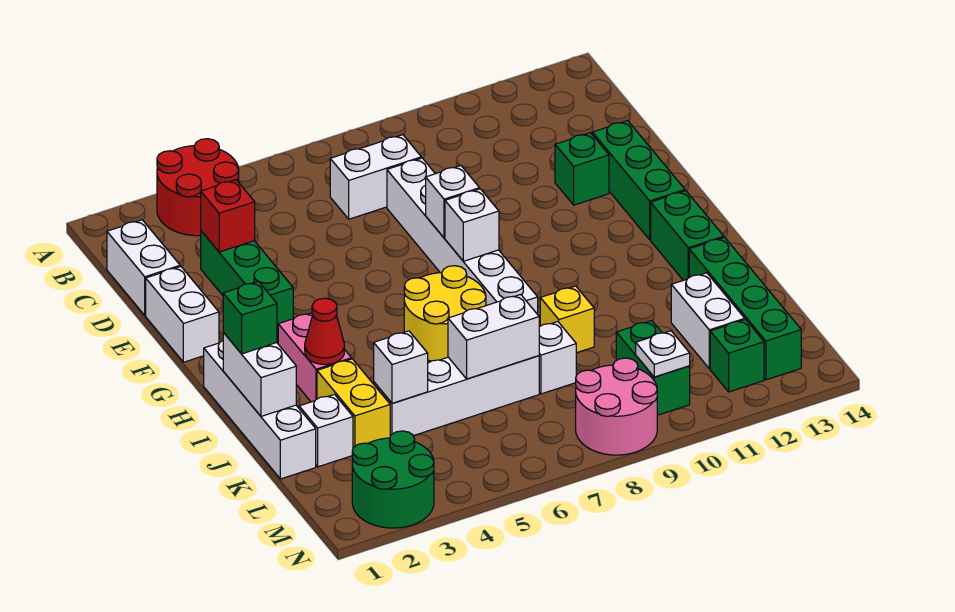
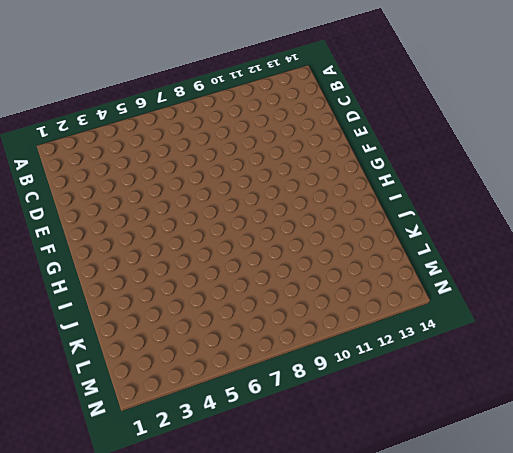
none -> red round brick A3:B4 level 1
none -> white brick C1:D1 level 1
none -> white brick C7:C8 level 1
none -> green brick D3:F3 level 1

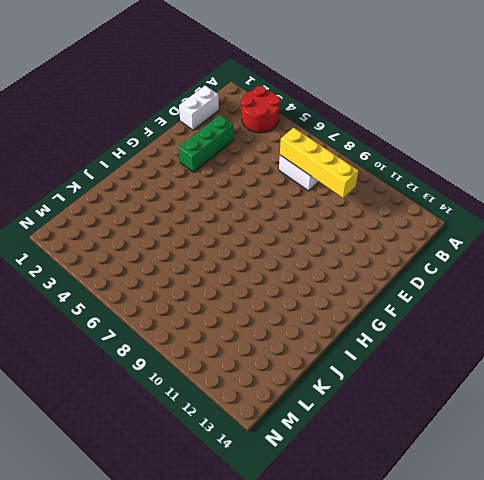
yellow brick C7:C10 level 2 -> none
none -> white brick D8:I8 level 1
none -> white brick E1:F1 level 1
none -> green brick E12 level 1
none -> green brick E13:G13 level 1

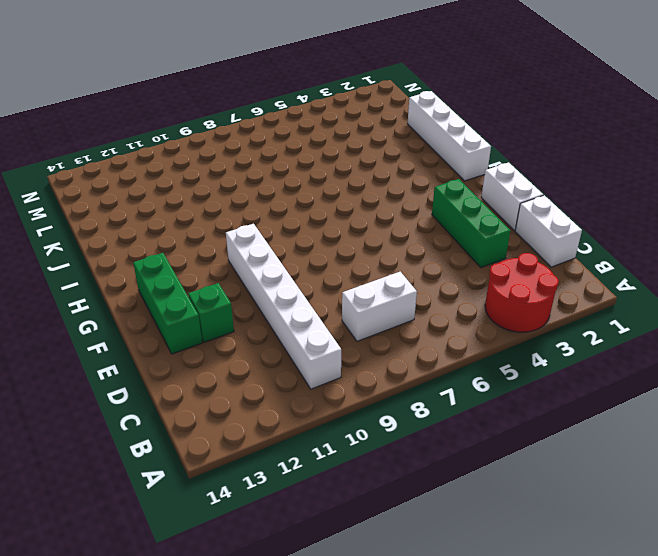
white brick B10:G10 level 1 -> white brick D8:I8 level 1
none -> pink brick H3:I3 level 1
none -> yellow round brick H6:I7 level 1
none -> green brick H13:I13 level 1
none -> yellow brick J3:K3 level 1

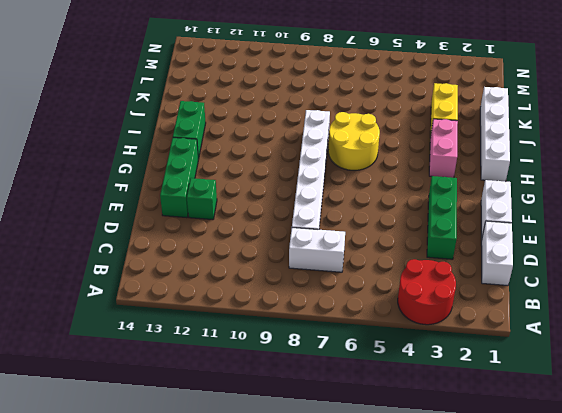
none -> yellow brick J9 level 1
none -> green brick J13:M13 level 1
none -> white brick K2 level 1
none -> white brick K4:K7 level 1

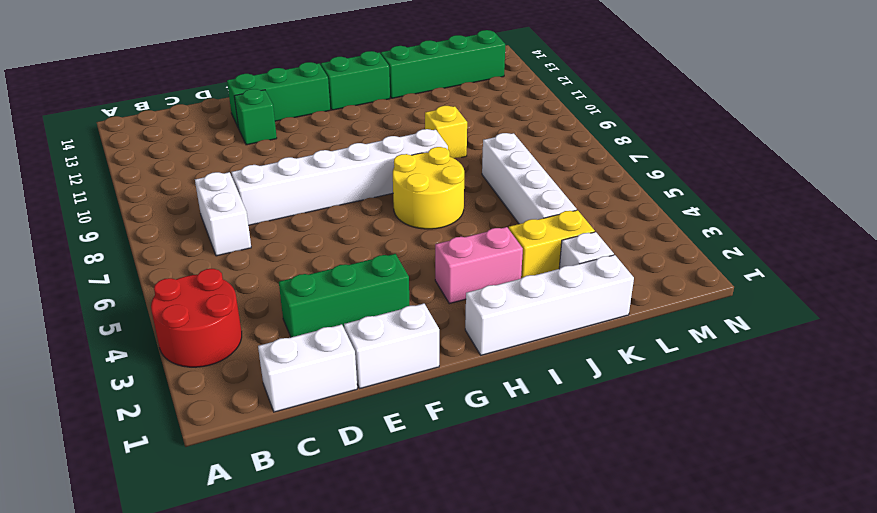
none -> white brick K8 level 1
none -> white brick K12:L12 level 1
none -> green brick L10:M10 level 1
none -> green round brick M2:N3 level 1

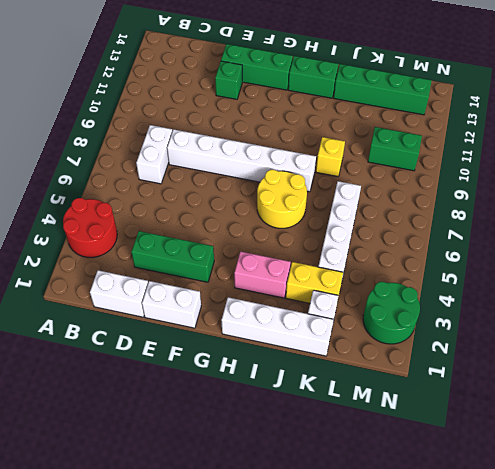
none -> white brick K8 level 1
none -> white brick K12:L12 level 1
none -> pink round brick M8:N9 level 1
none -> green brick M12 level 1

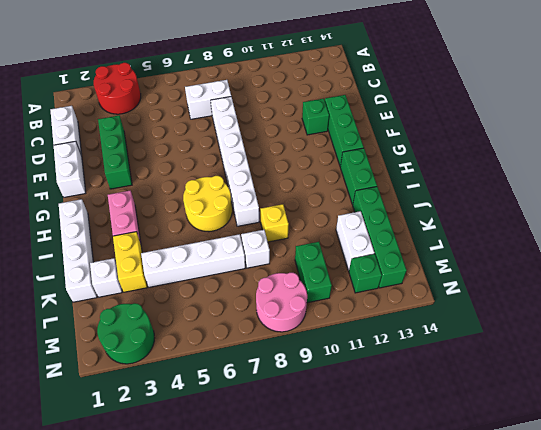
none -> red brick D3 level 2
none -> white brick F8 level 2
none -> white brick G8 level 2
none -> white brick I1:J1 level 2

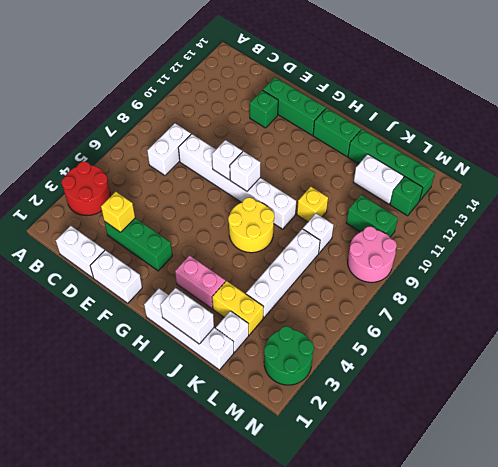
yellow brick D3 level 2 -> red brick D3 level 2
none -> red cone I3 level 2
none -> white brick K4 level 2
none -> white brick K6:K7 level 2
none -> white plate M10 level 2

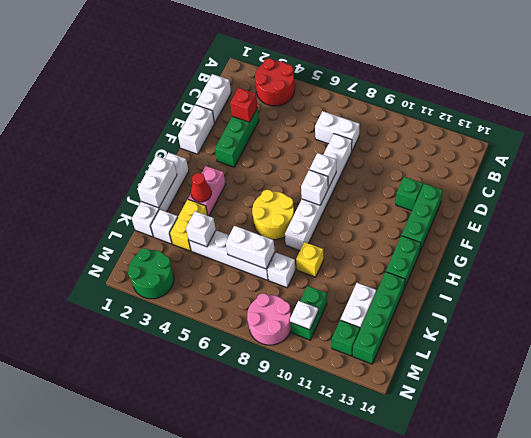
none -> green brick I1 level 3

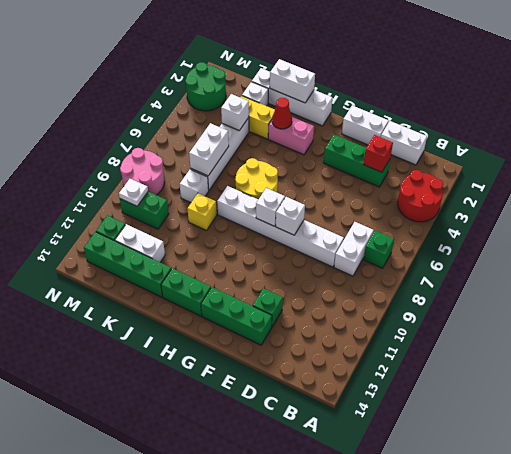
green brick B7 level 1 -> green brick I1 level 3

